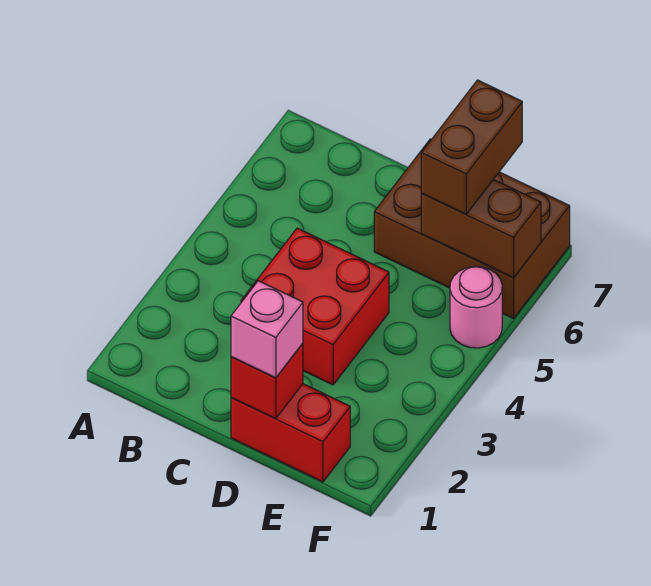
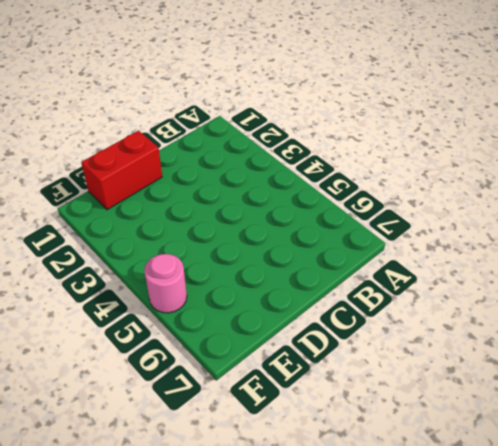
none -> red brick C3:D4 level 1
none -> brown brick D6:F7 level 1

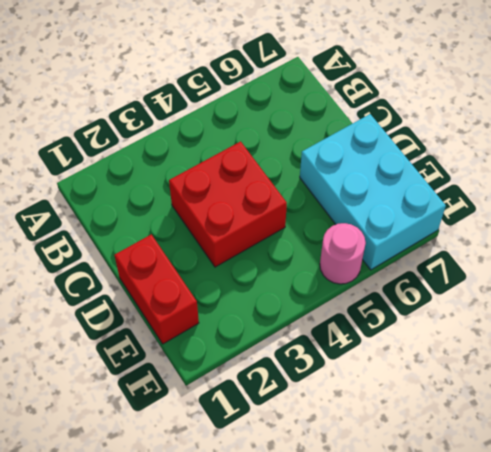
cyan brick D6:F7 level 1 -> brown brick D6:F7 level 1
none -> red brick D1 level 2
none -> brown brick E6:F6 level 2

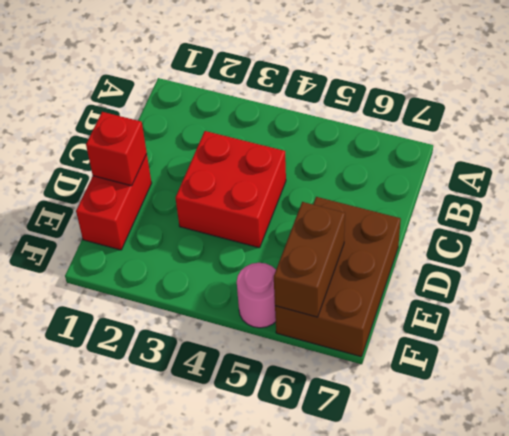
none -> pink brick D1 level 3
none -> brown brick E6:E7 level 3

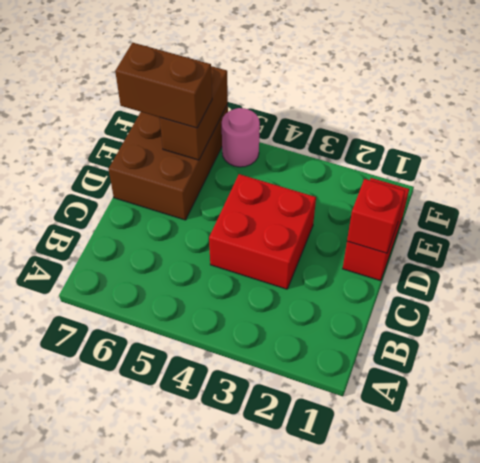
none -> pink brick D1 level 3

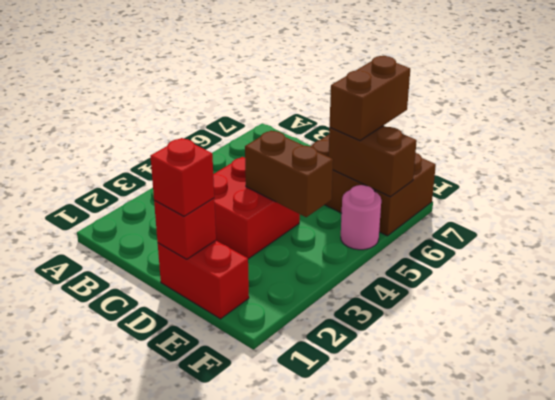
red brick D1 level 3 -> pink brick D1 level 3
brown brick D4:E4 level 2 -> none

